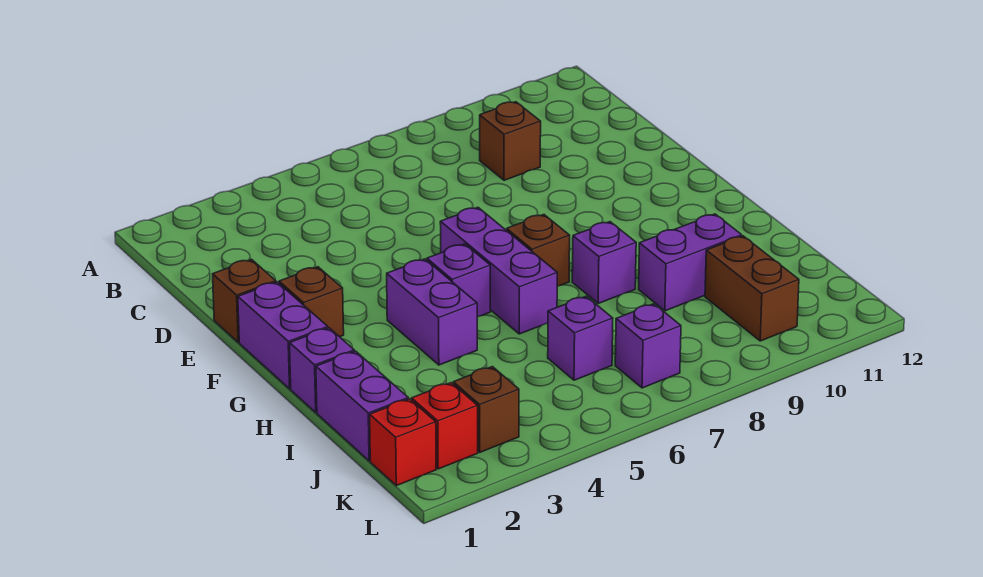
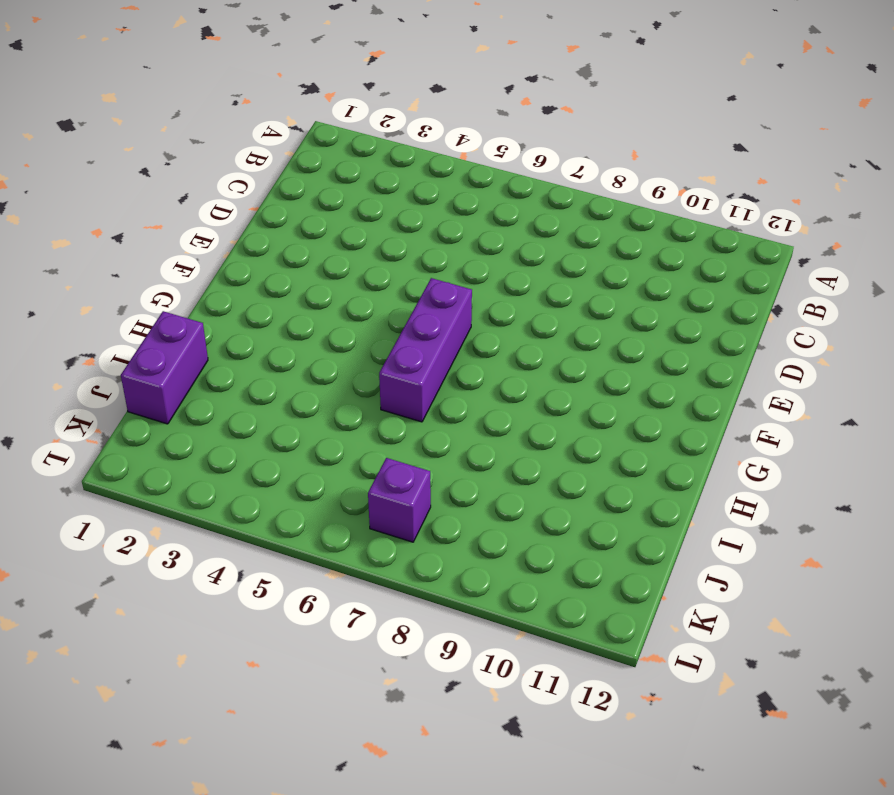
none -> brown brick C9 level 1
none -> brown brick E1 level 1
none -> purple brick F1:G1 level 1

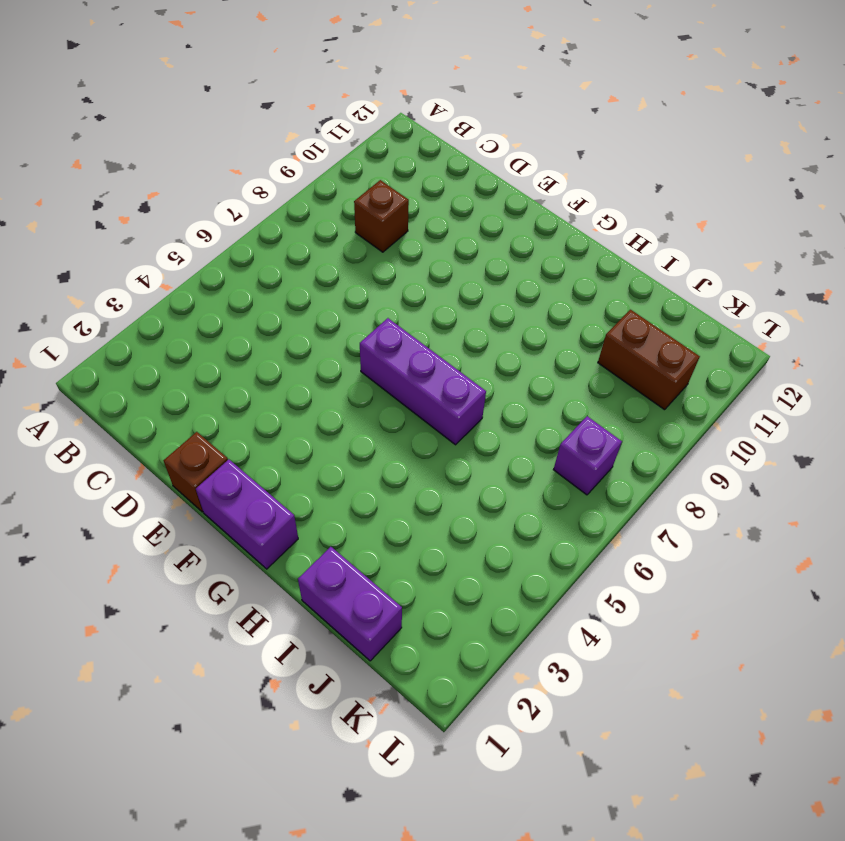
none -> brown brick F2 level 1
none -> purple brick G4:H4 level 1
none -> purple brick G5 level 1

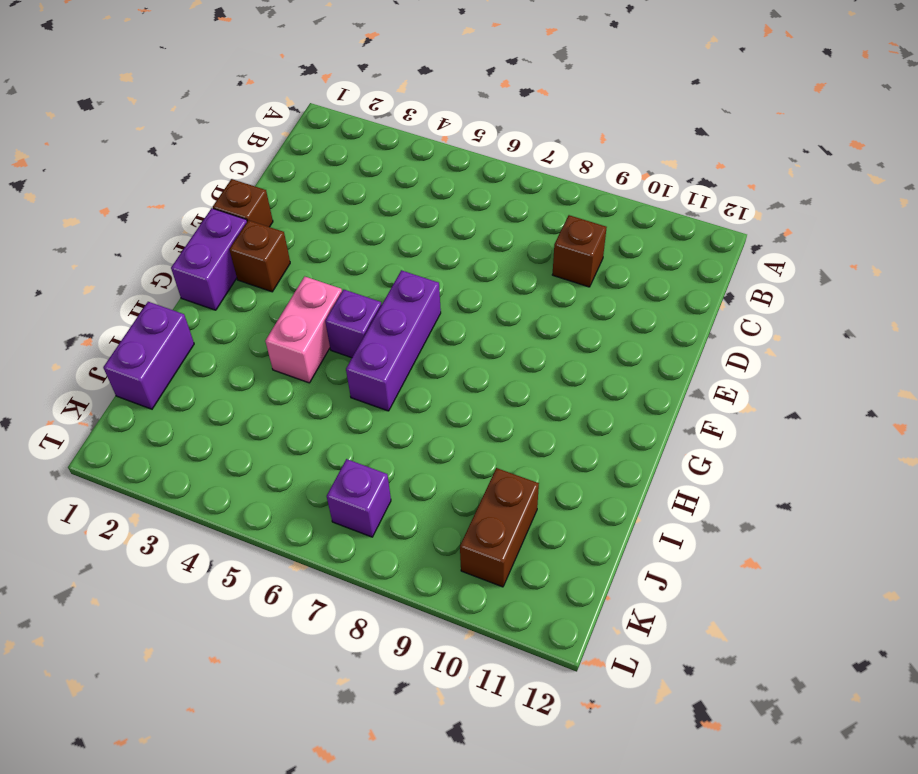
pink brick G4:H4 level 1 -> purple brick G4:H4 level 1
none -> brown brick G7 level 1
none -> purple brick H1 level 1
none -> purple brick H8 level 1

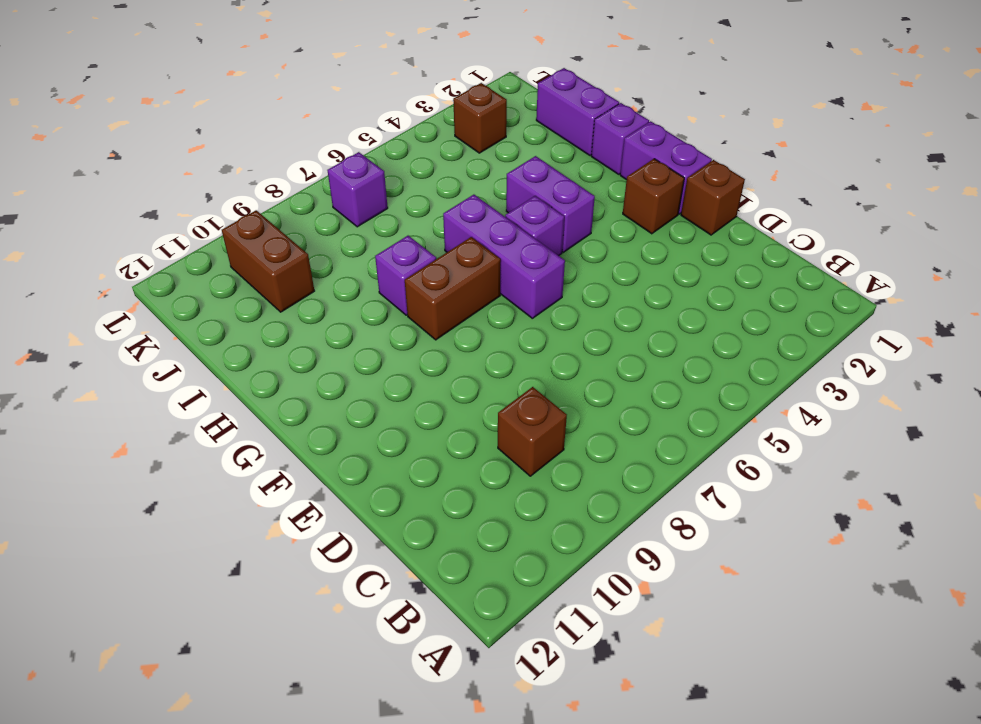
brown brick G7:G8 level 1 -> brown brick G7 level 1
none -> purple brick I9:I10 level 1
none -> purple brick J6 level 1
none -> red brick K1 level 1

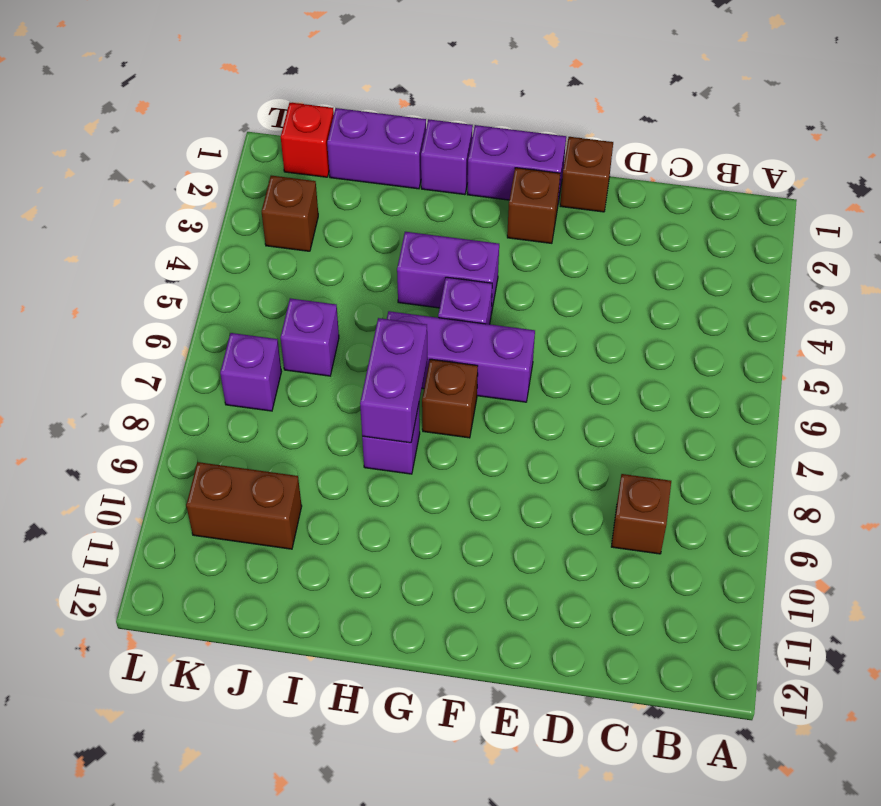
purple brick H7:H8 level 2 -> purple brick I9:I10 level 1
none -> red brick K2 level 1

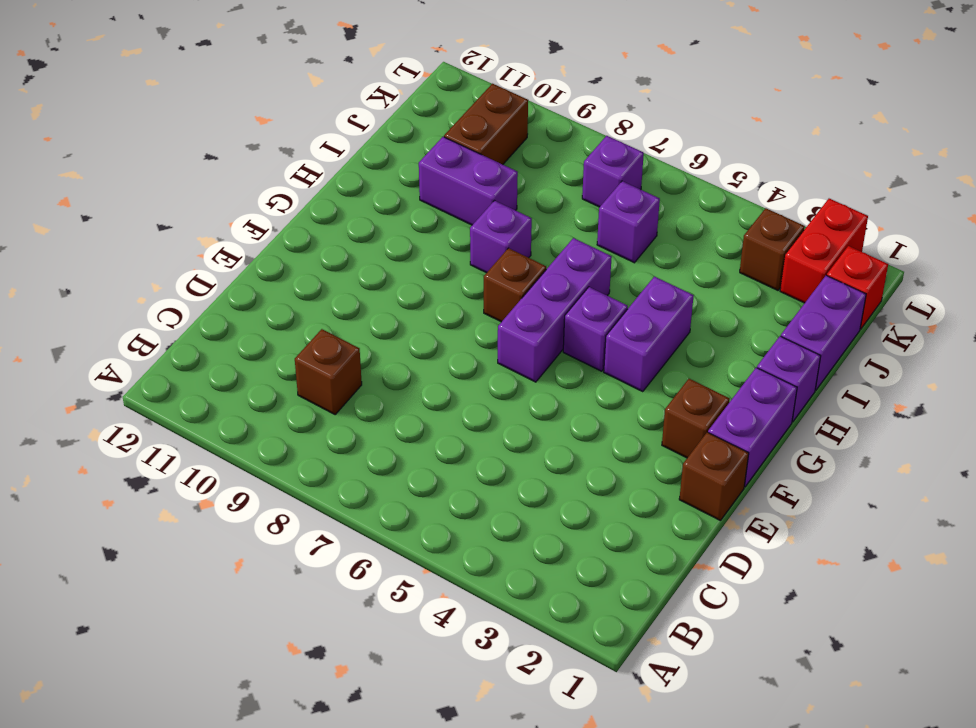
red brick K2:L2 level 1 -> red brick K2 level 1

